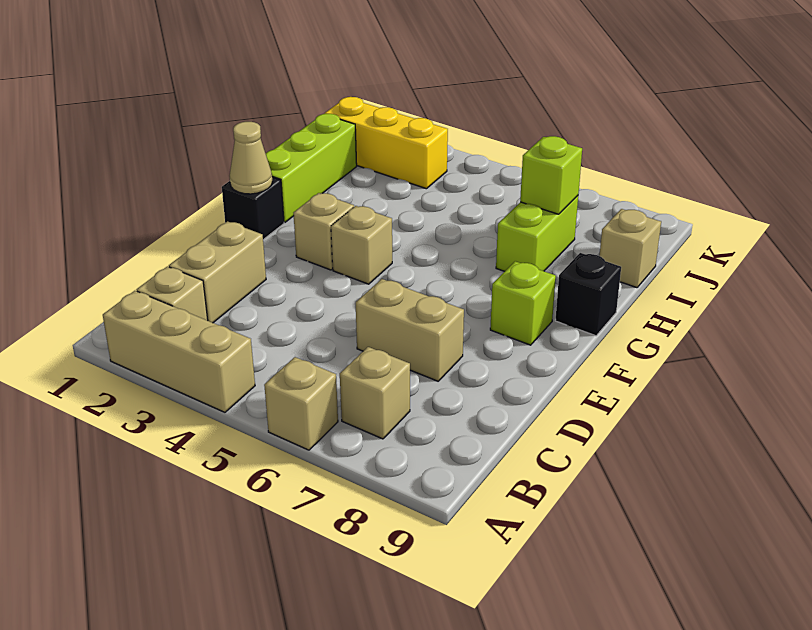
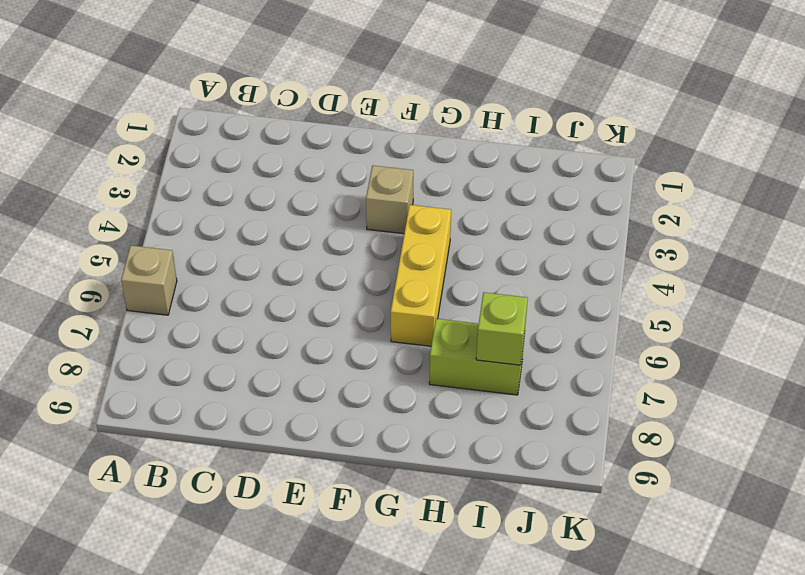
yellow brick G4:G6 level 1 -> yellow brick J1:J3 level 1
none -> tan brick A2:A4 level 1
none -> tan brick B2 level 1
none -> tan brick B7 level 1

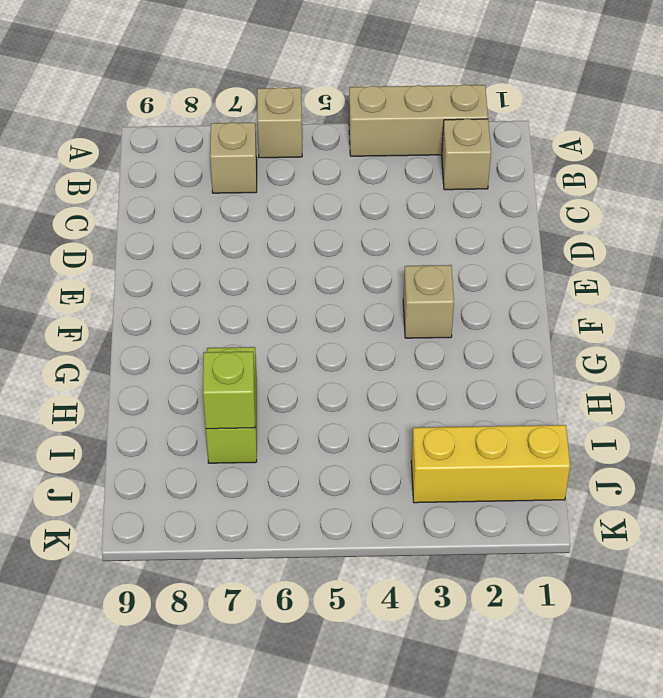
none -> tan brick C2:D2 level 1
none -> tan brick D6:D7 level 1
none -> black brick F1 level 1

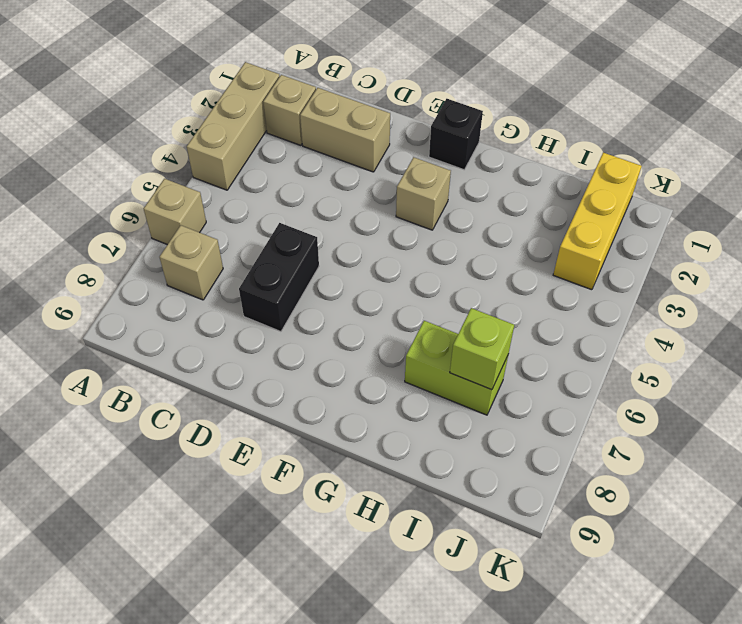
black brick D6:D7 level 1 -> tan brick D6:D7 level 1
none -> tan brick F4 level 1
none -> lime brick F8 level 1
none -> lime brick G1:I1 level 1

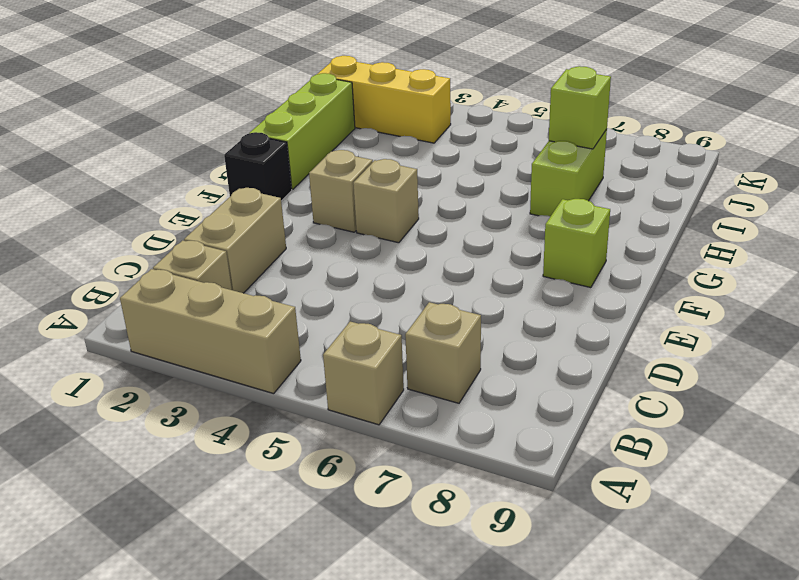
none -> tan brick D6:D7 level 1
none -> black brick G9 level 1
none -> tan brick I9 level 1

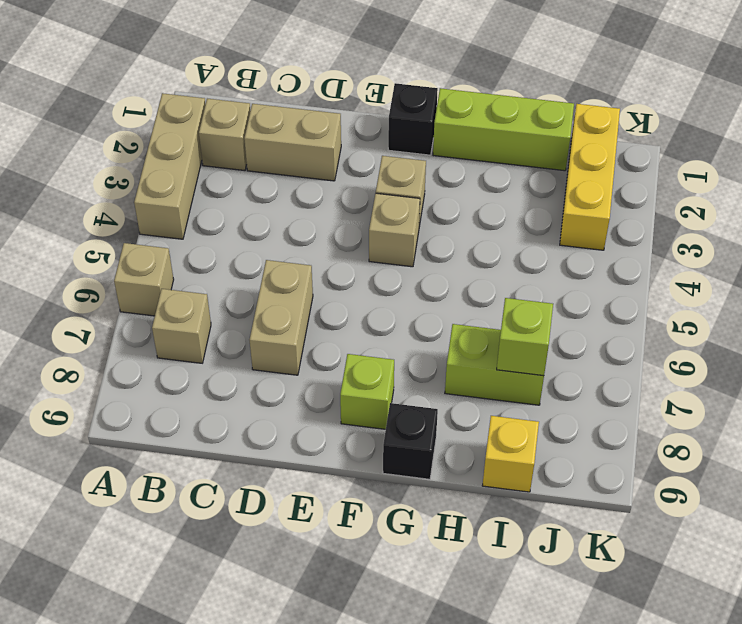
yellow brick I9 level 1 -> tan brick I9 level 1
none -> tan cone F1 level 2

